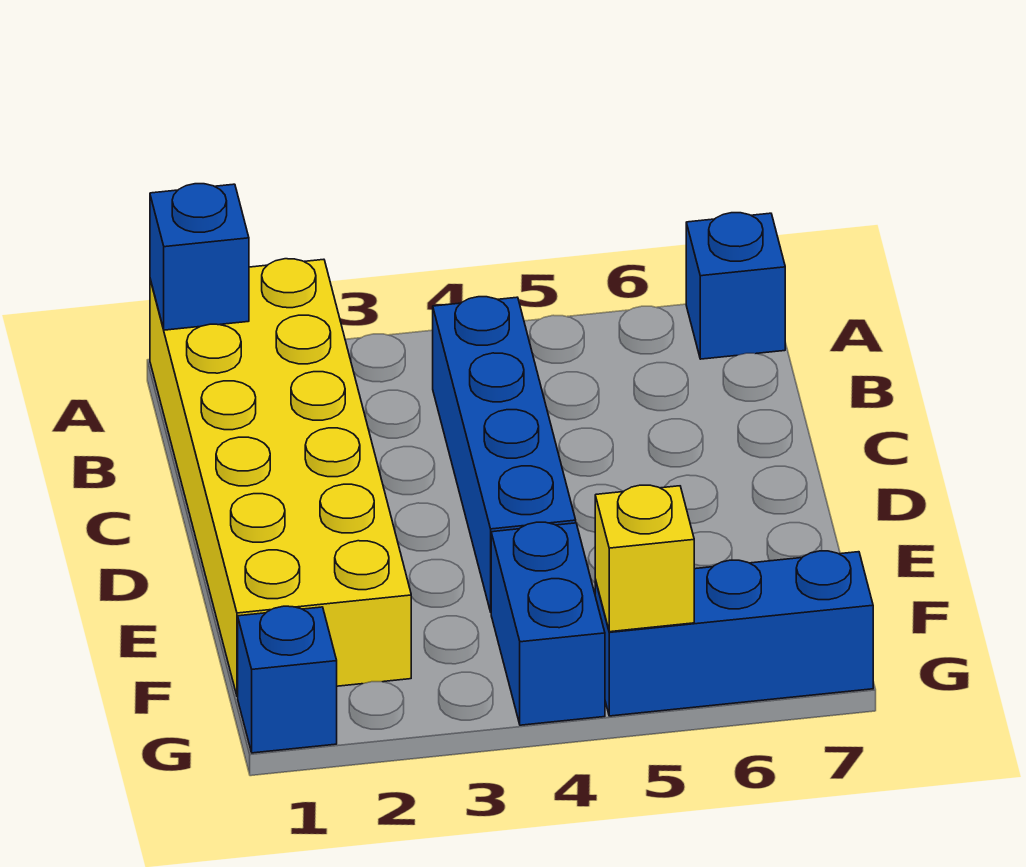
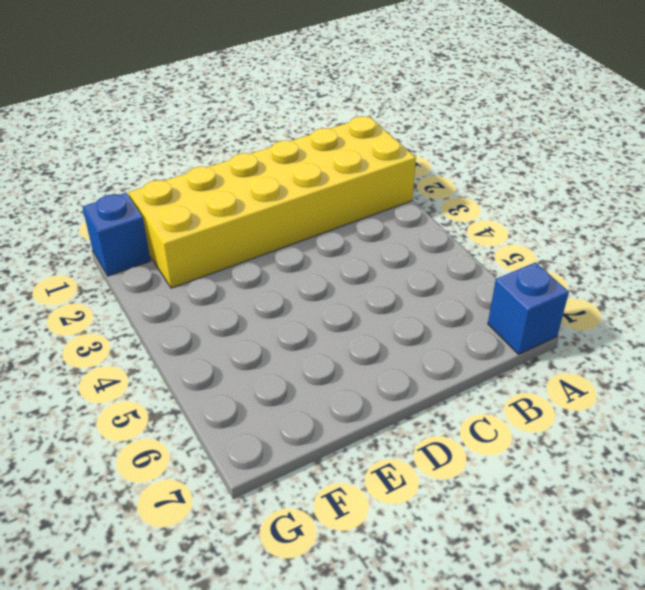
none -> blue brick B4:E4 level 1
none -> blue brick F4:G4 level 1

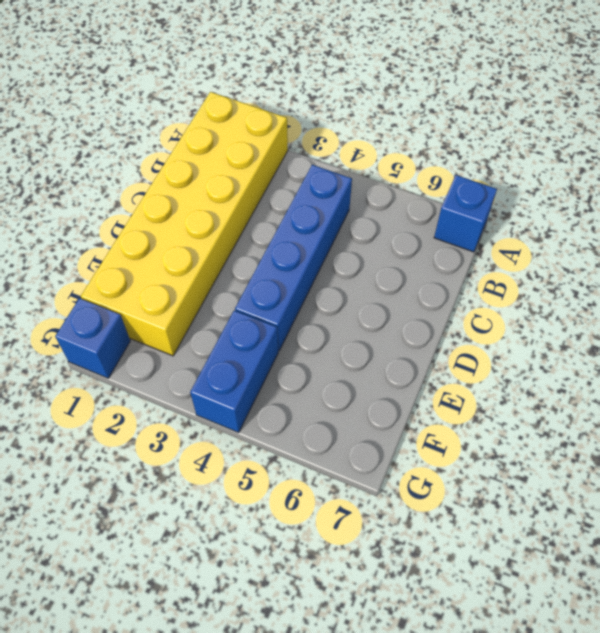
none -> blue brick G5:G7 level 1
none -> blue brick A1 level 2

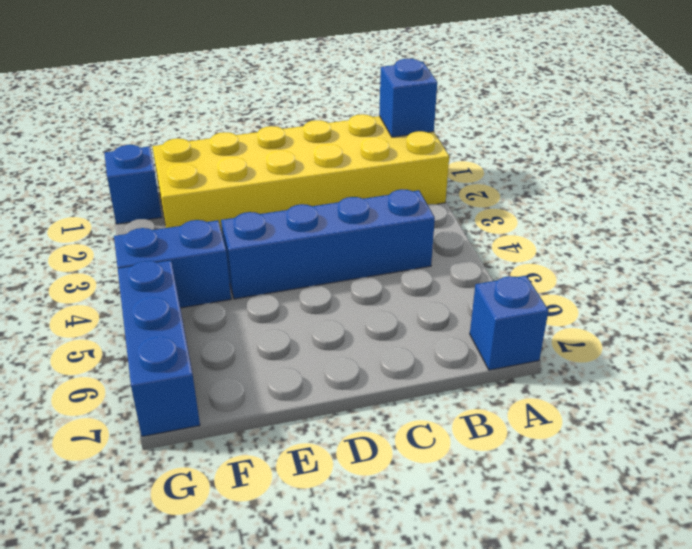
none -> yellow brick G5 level 2

